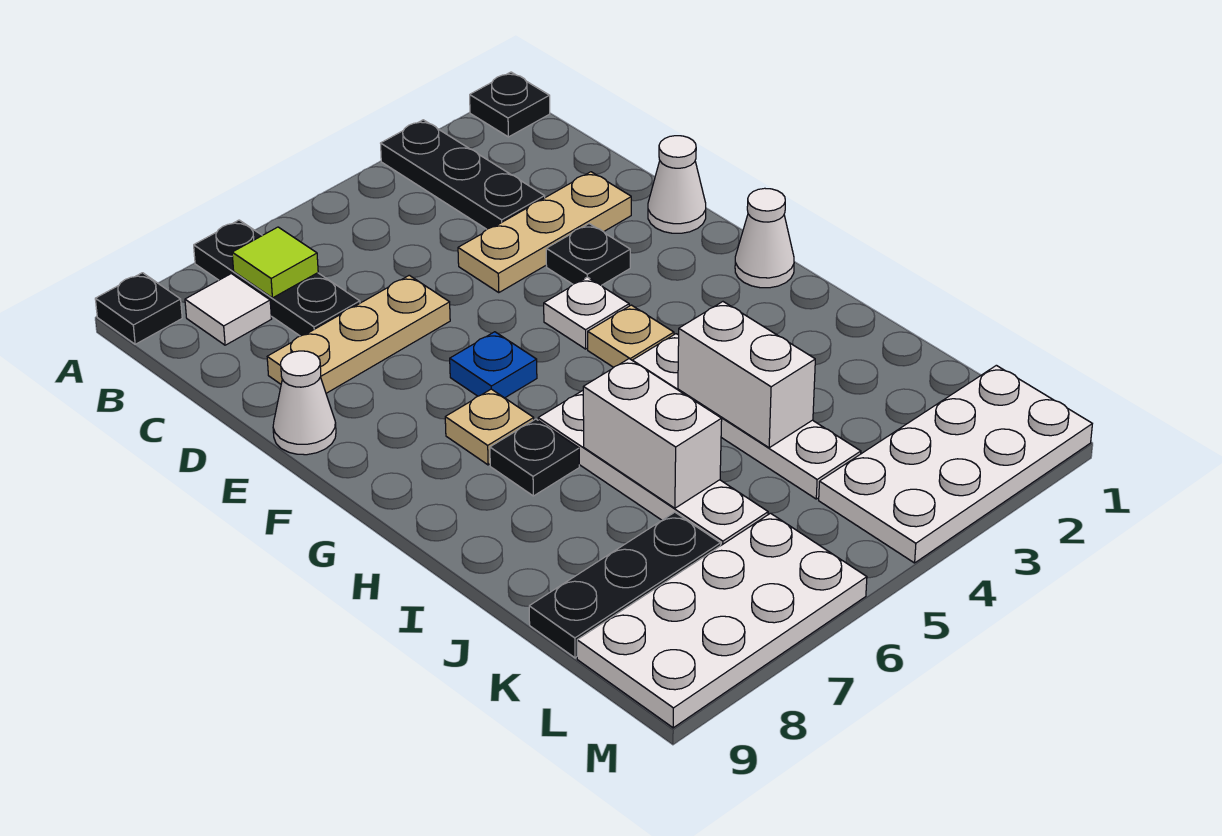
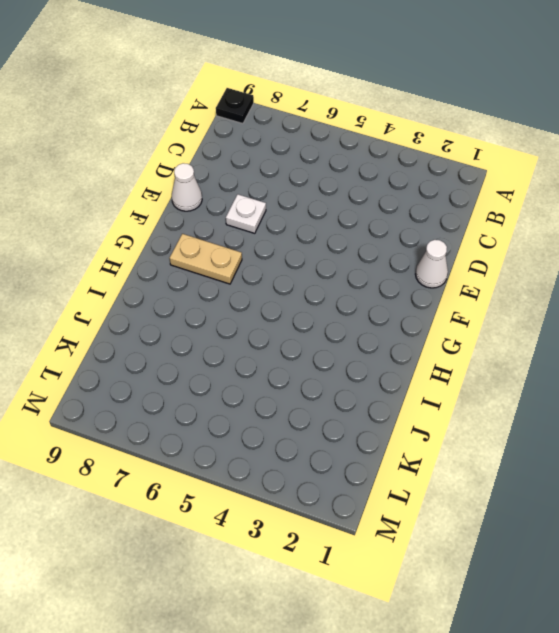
white plate E7 level 1 -> white plate F4 level 1
tan plate G7:G8 level 1 -> tan plate G7 level 1
none -> black plate A1 level 1
none -> black plate A3:C3 level 1
none -> black plate A7:C7 level 1

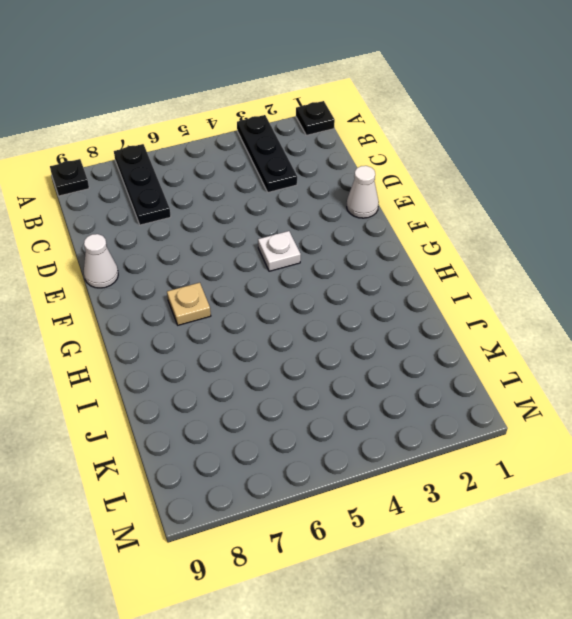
none -> white tile B8 level 1
none -> tan plate D2:D4 level 1
none -> tan plate D6:D8 level 1

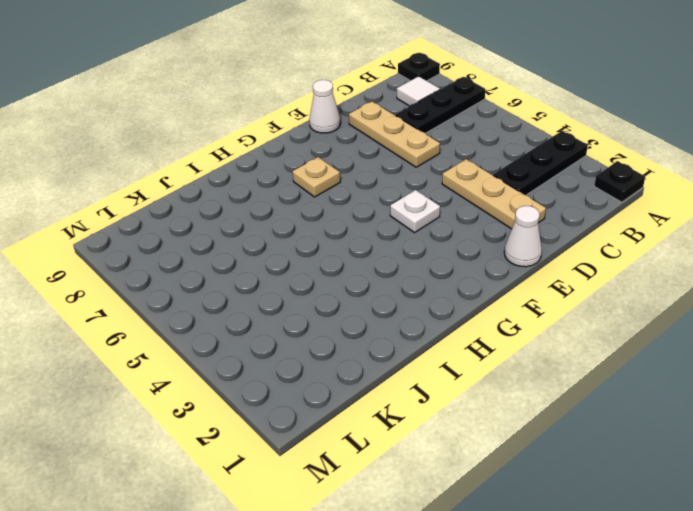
none -> black plate E3 level 1
none -> blue plate F6 level 1
none -> white cone G1 level 1

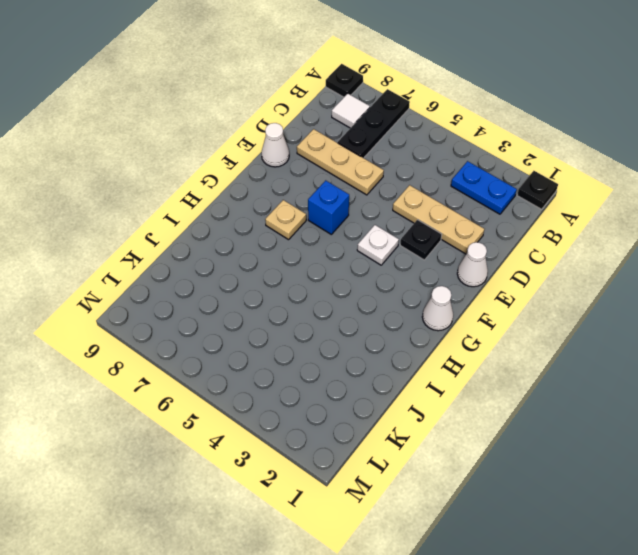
blue plate B2:B3 level 1 -> black plate A3:C3 level 1
blue brick F6 level 1 -> blue plate F6 level 1
none -> tan plate G4 level 1
none -> white plate H4:K4 level 1
none -> white plate H6:K6 level 1

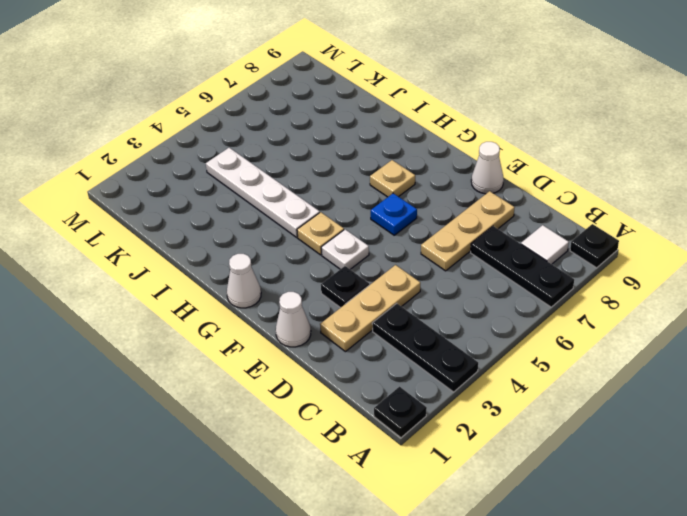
none -> white plate H6:K6 level 1
none -> black plate H7 level 1
none -> black plate K7:K9 level 1

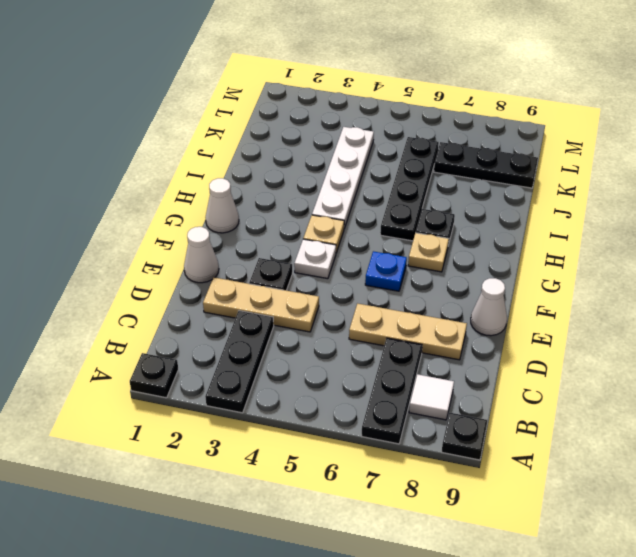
black plate H6:K6 level 1 -> white plate H6:K6 level 1
none -> white plate L1:M4 level 1
none -> white plate L6:M9 level 1
none -> lime tile B7 level 2

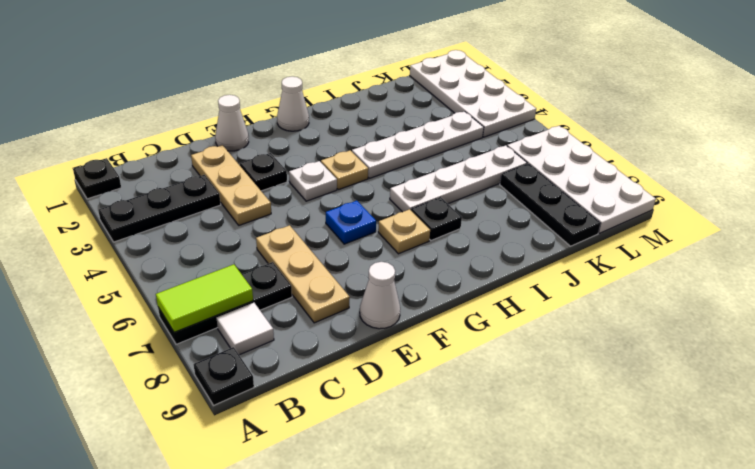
lime tile A7:B7 level 2 -> lime tile B7 level 2
none -> white brick I4:J4 level 2
none -> white brick I6:J6 level 2

